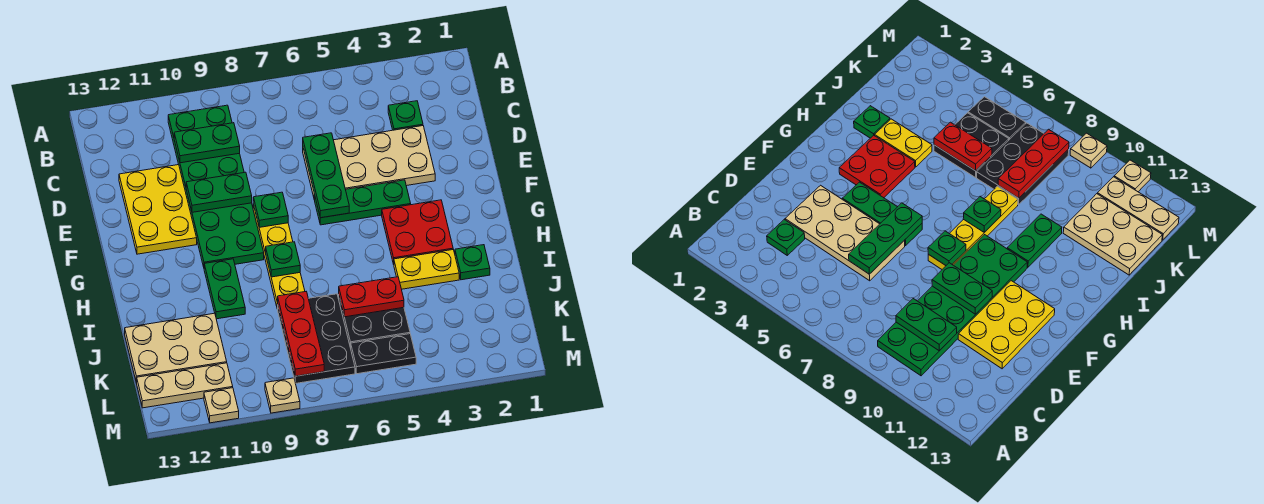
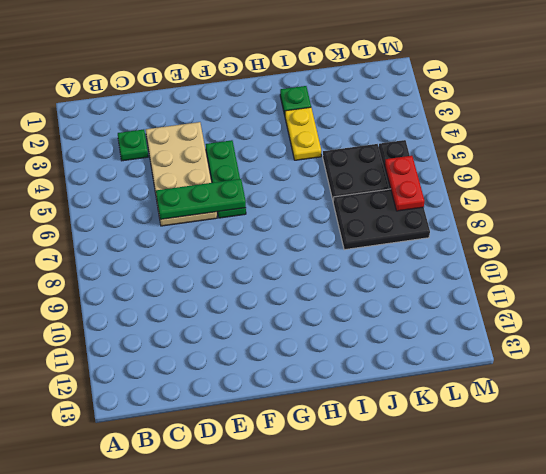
red plate L6:L7 level 2 -> red plate J5:J6 level 2
none -> green plate B9:G10 level 1
none -> yellow plate D11:F12 level 1
none -> yellow plate F8:I8 level 1

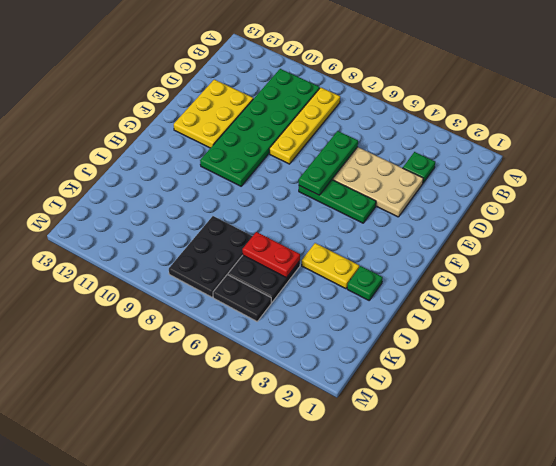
yellow plate B8:E8 level 1 -> yellow plate F8:I8 level 1
none -> red plate G3:H4 level 1
none -> green plate H10:I10 level 1
none -> tan plate J11:K13 level 1

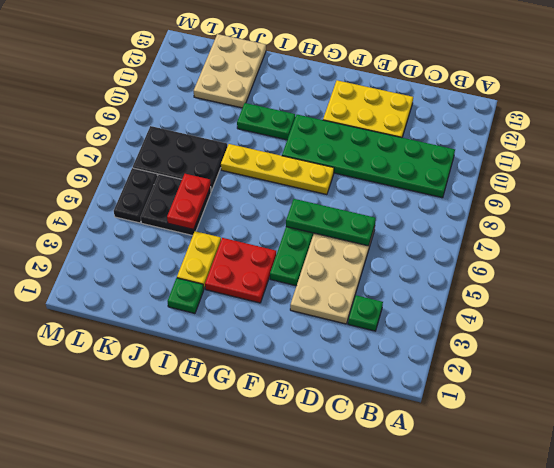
none -> tan plate L11:L13 level 1
none -> tan plate M9 level 1
none -> tan plate M11 level 1

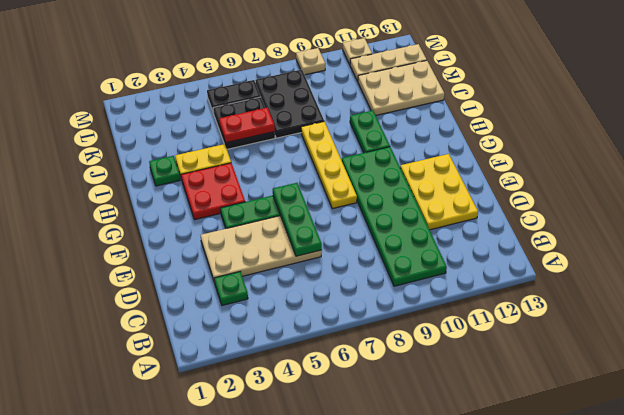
none -> green plate C9:C10 level 2
none -> green plate E9:E10 level 2
none -> green plate F8 level 2

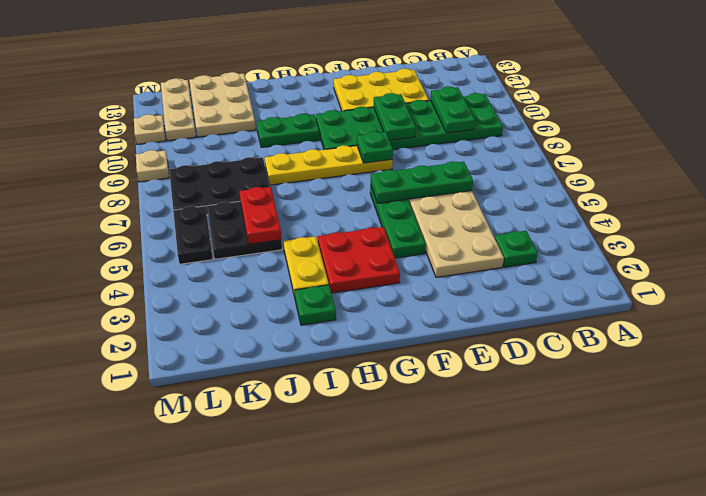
none -> green plate H8 level 2
none -> red plate J8:L8 level 2

